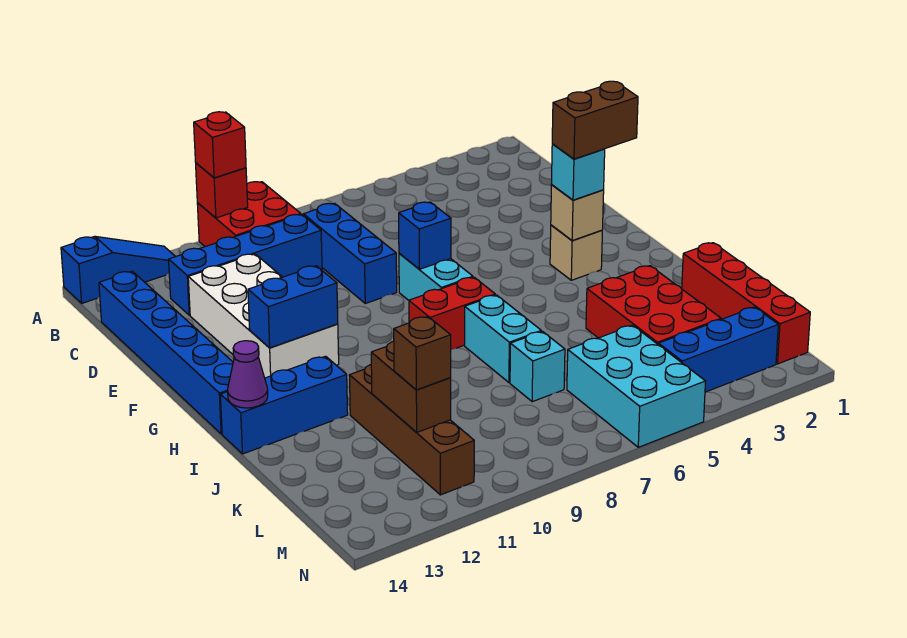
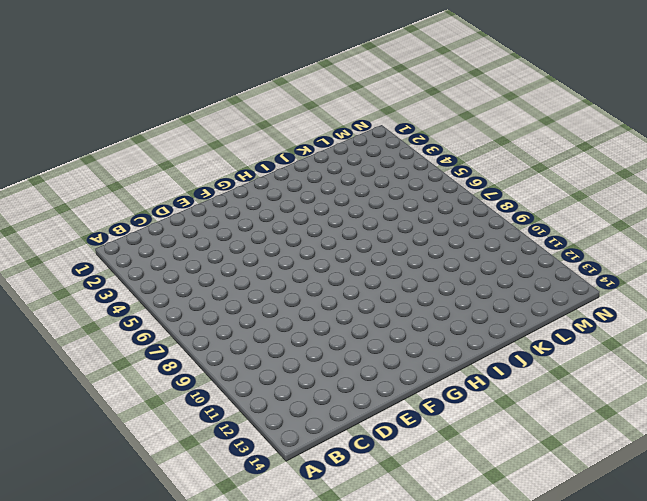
none -> red brick A9:B10 level 1
none -> blue slope A12:A14 level 1 top 14
none -> blue brick C8:E8 level 1

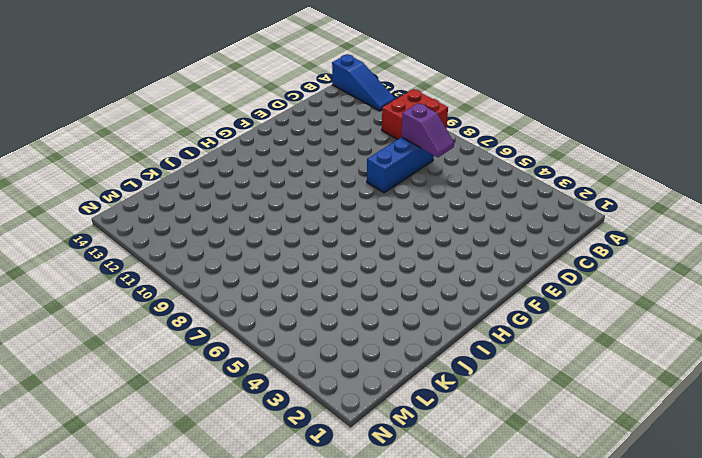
purple slope C7:C8 level 2 top 8 -> none
none -> blue brick C9:C12 level 1
none -> blue brick C14:H14 level 1
none -> white brick D11:G12 level 1

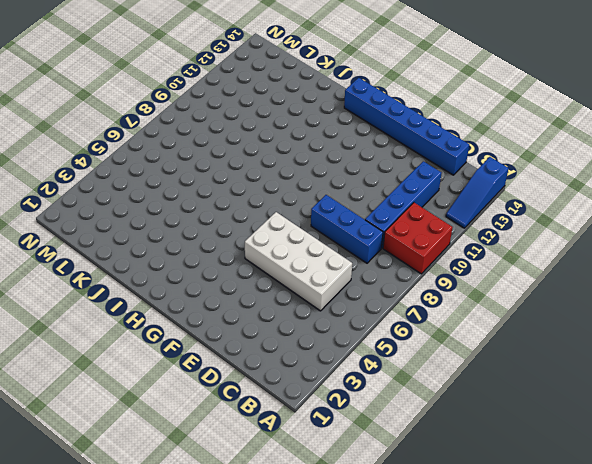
white brick C5:F6 level 1 -> white brick D11:G12 level 1
none -> cyan brick F7:G7 level 1
none -> tan brick G3 level 1
none -> red brick H7:H8 level 1

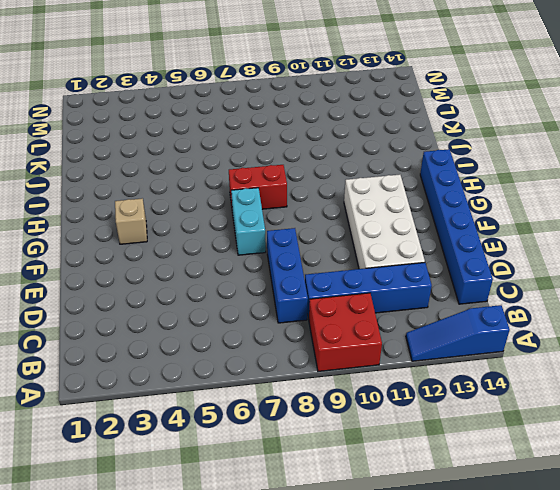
none -> cyan brick I7:J7 level 1
none -> blue brick I12:I14 level 1
none -> red brick J1:M1 level 1

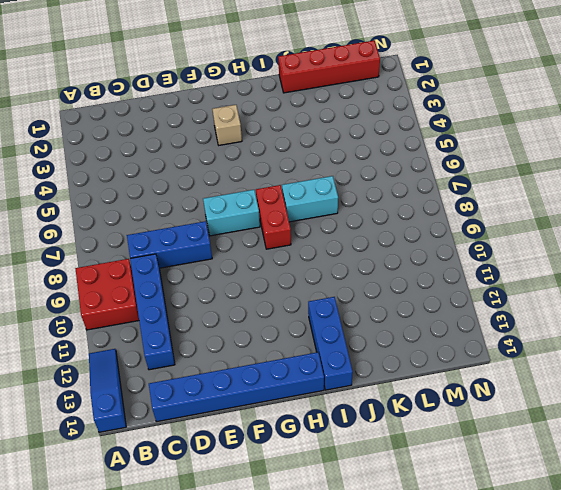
none -> white brick D11:G12 level 1
none -> red brick J3:L4 level 1
none -> brown brick J11:M11 level 1

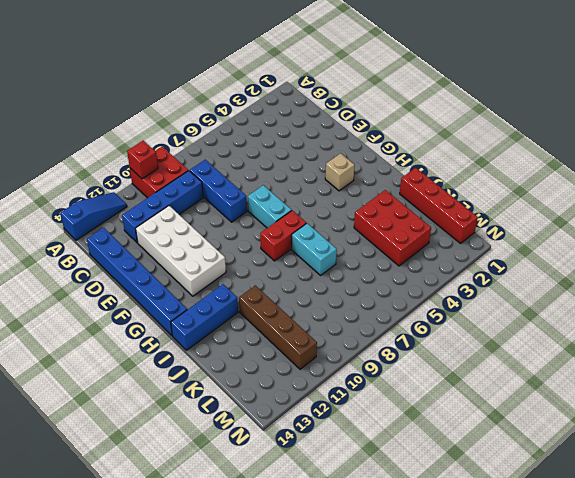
none -> cyan brick K7 level 1
none -> cyan brick L5:N6 level 1
none -> blue brick M2:M4 level 1

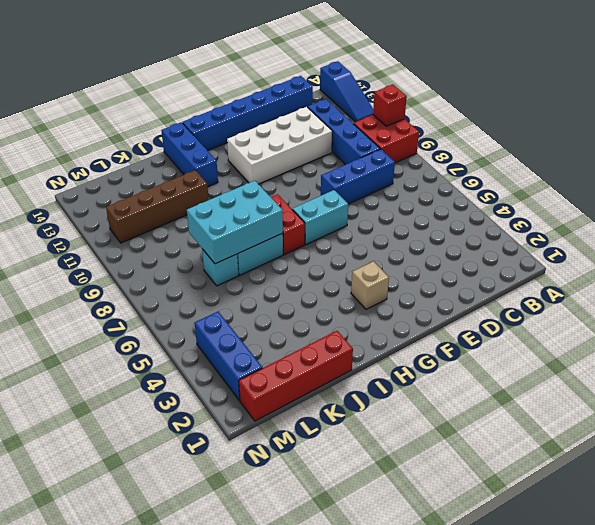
cyan brick I7:K8 level 2 -> cyan brick L5:N6 level 1
none -> red brick J3:L4 level 1
none -> blue brick F7 level 2
none -> tan brick G3 level 2

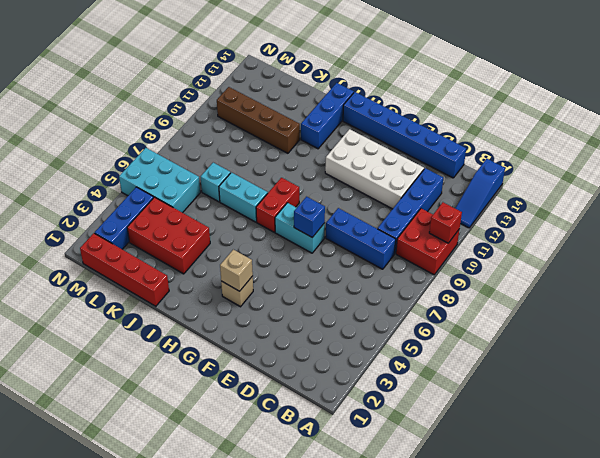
none -> blue brick G11:G12 level 2
none -> purple cone I14 level 2
none -> brown brick K11:L11 level 2

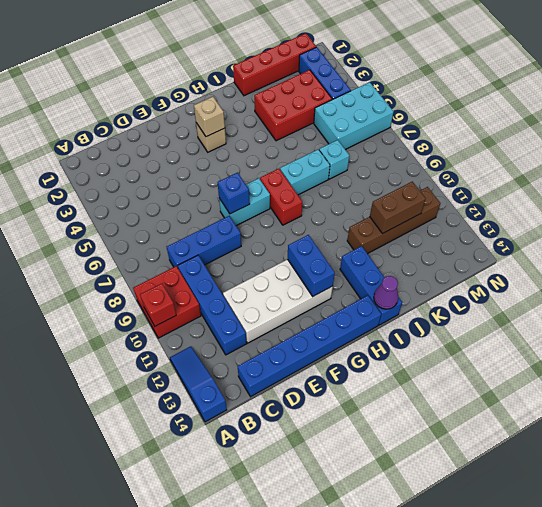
none -> red brick A10 level 3
none -> cyan brick G3 level 3
none -> brown brick L11 level 3

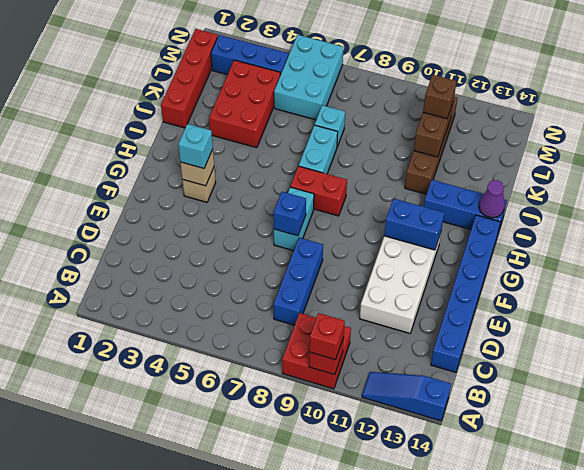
none -> blue brick C9:C12 level 1
none -> brown brick G2:G3 level 4

